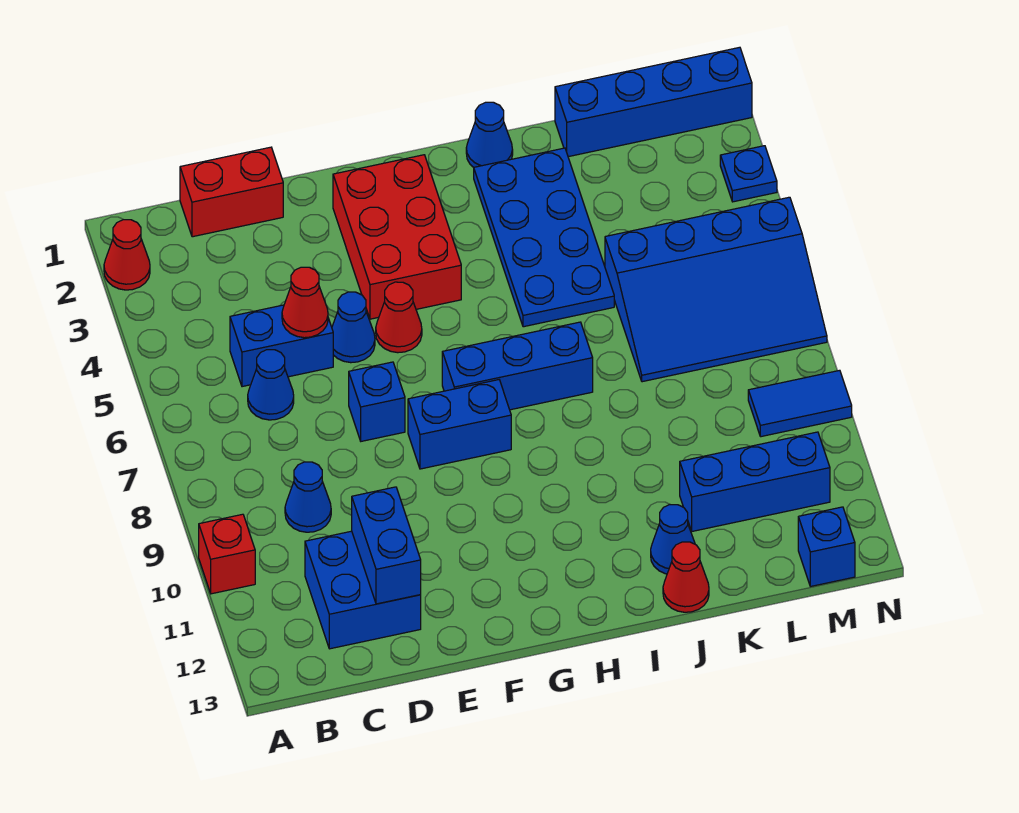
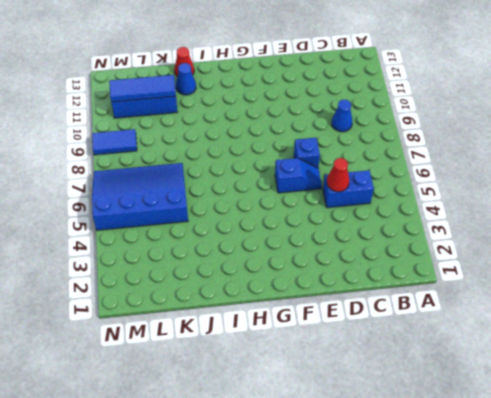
blue slope E6:F6 level 1 top F -> none
blue tile K11:M11 level 2 -> none
none -> red cone A2 level 1
none -> red brick A10 level 1
none -> red brick C1:D1 level 1

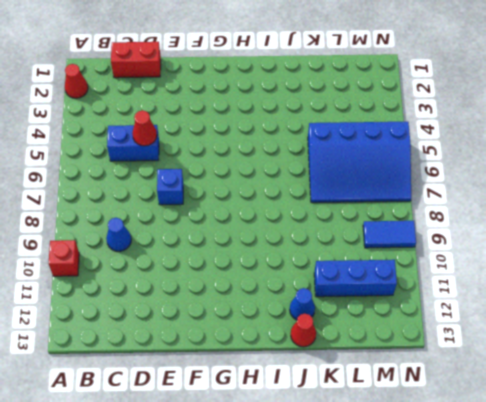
none -> blue cone C6 level 1
none -> blue brick C11:D12 level 1
none -> blue cone E5 level 1

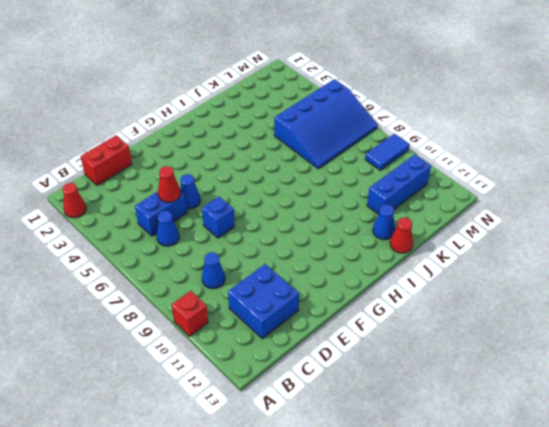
none -> red brick F2:G4 level 1
none -> red cone F5 level 1
none -> blue brick F8:G8 level 1

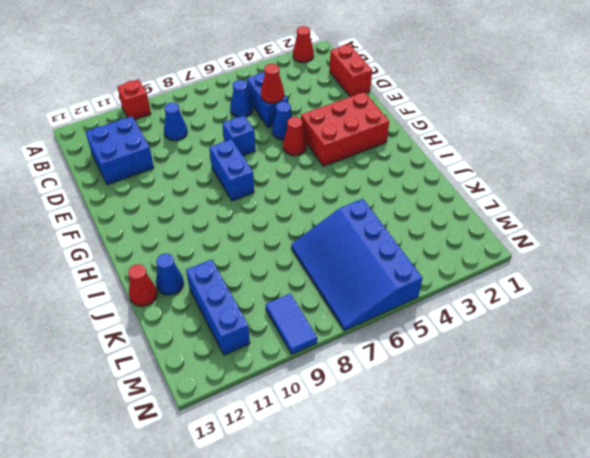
none -> blue brick G7:I7 level 1
none -> blue cone I1 level 1
none -> blue plate I2:J5 level 1

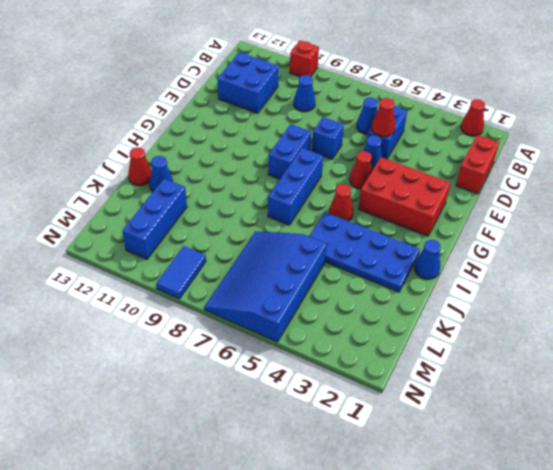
red cone H5 level 1 -> none
none -> blue brick K1:N1 level 1
none -> blue brick M13 level 1
none -> blue plate N3 level 1

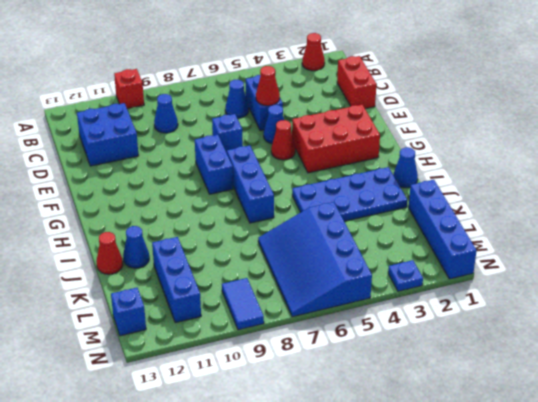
none -> blue brick D11:D12 level 2

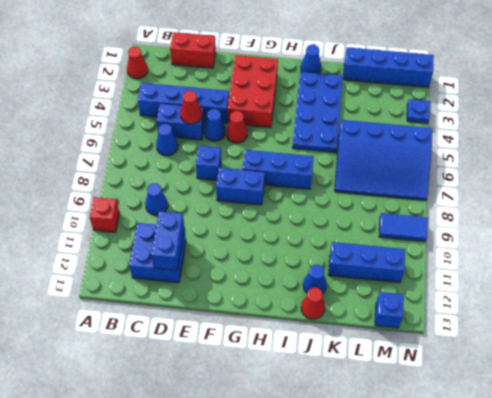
blue brick B4:E4 level 1 -> none

